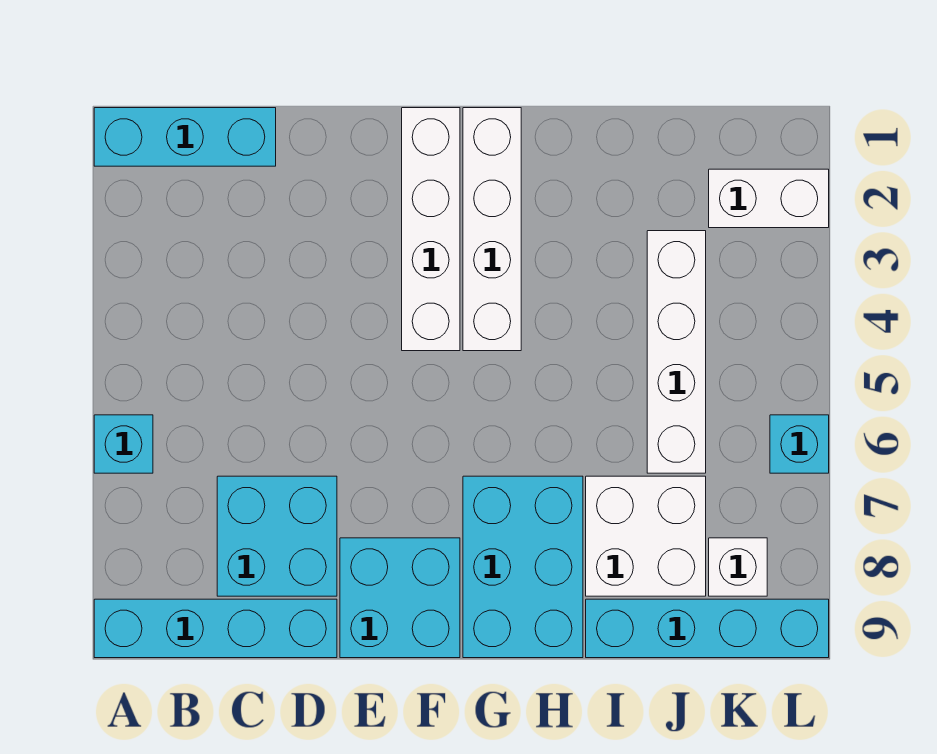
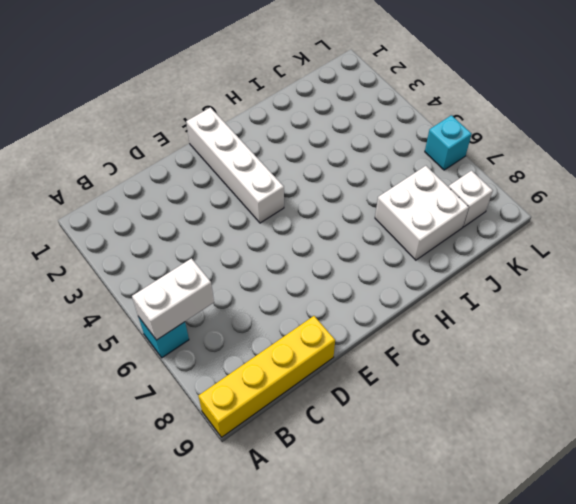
white brick A6:B6 level 2 -> white brick K2:L2 level 1
yellow brick A9:D9 level 1 -> cyan brick A9:D9 level 1
none -> cyan brick A1:C1 level 1
none -> cyan brick C7:D8 level 1
none -> cyan brick E8:F9 level 1

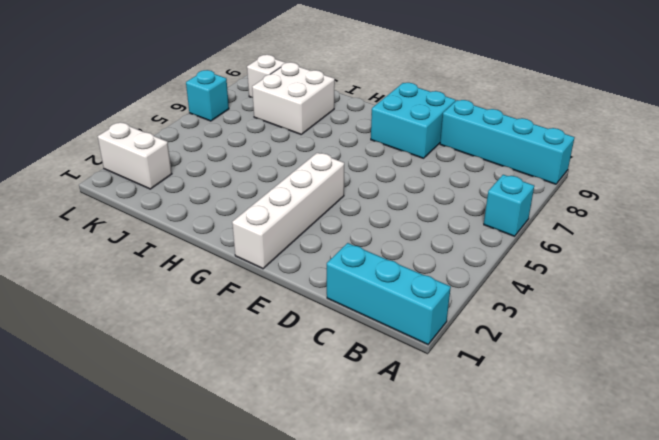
none -> cyan brick C7:D8 level 1
none -> white brick G1:G4 level 1
none -> cyan brick G7:H9 level 1

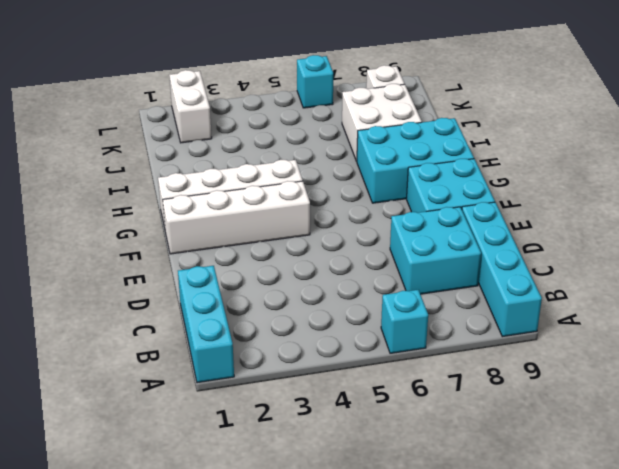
none -> cyan brick I9:L9 level 1
none -> white brick J3:J6 level 1

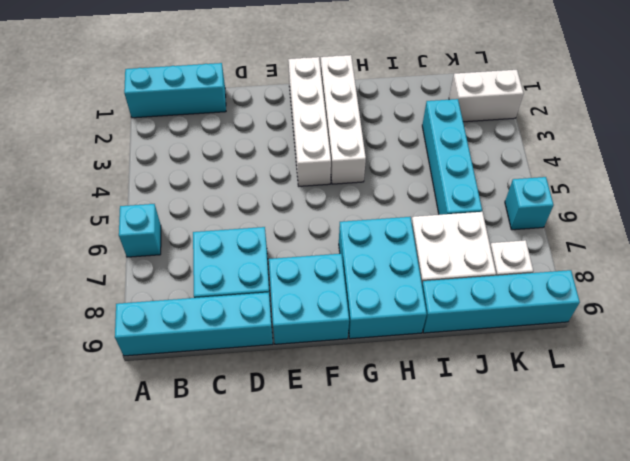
cyan brick J3:J6 level 1 -> white brick J3:J6 level 1

